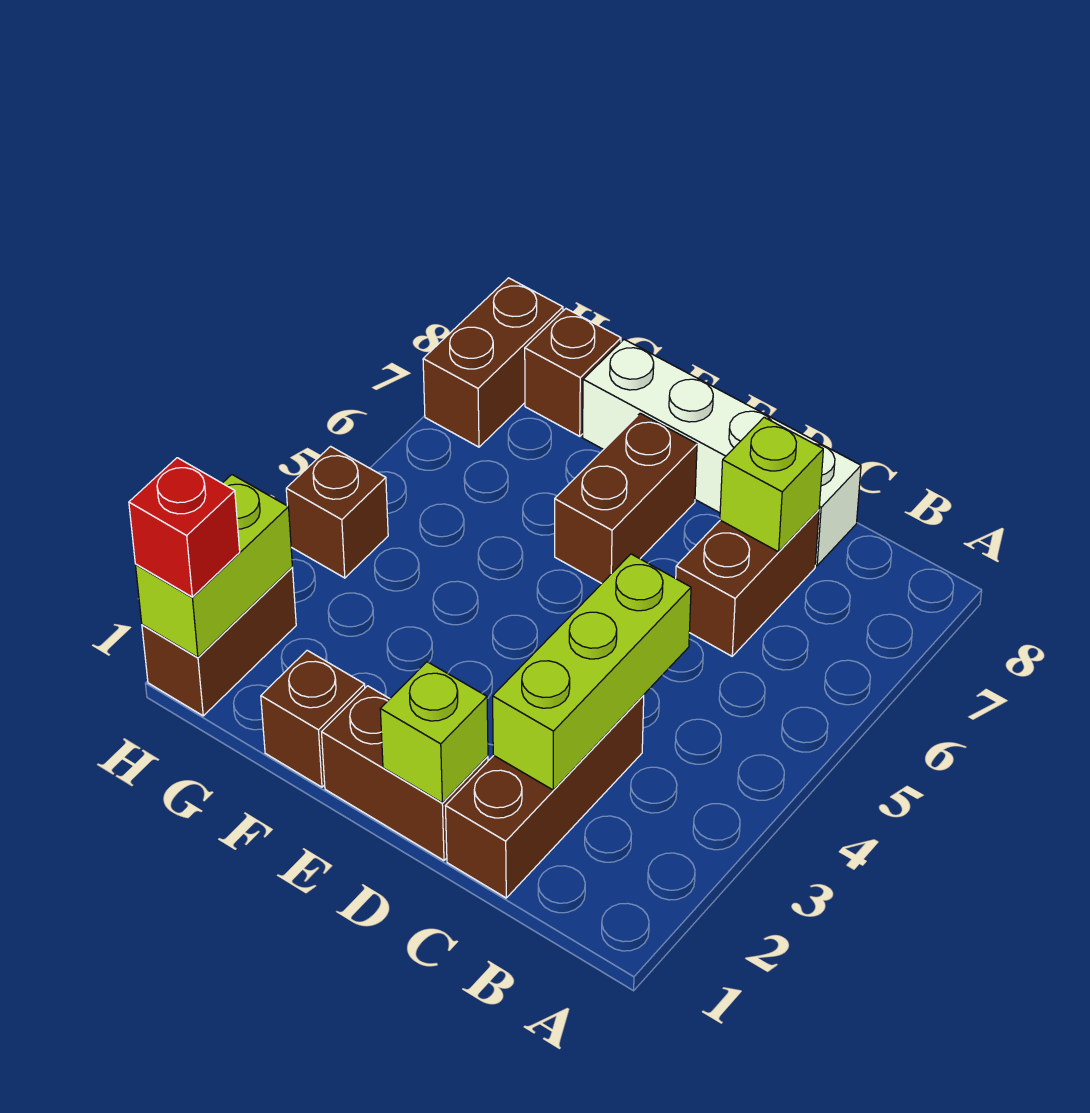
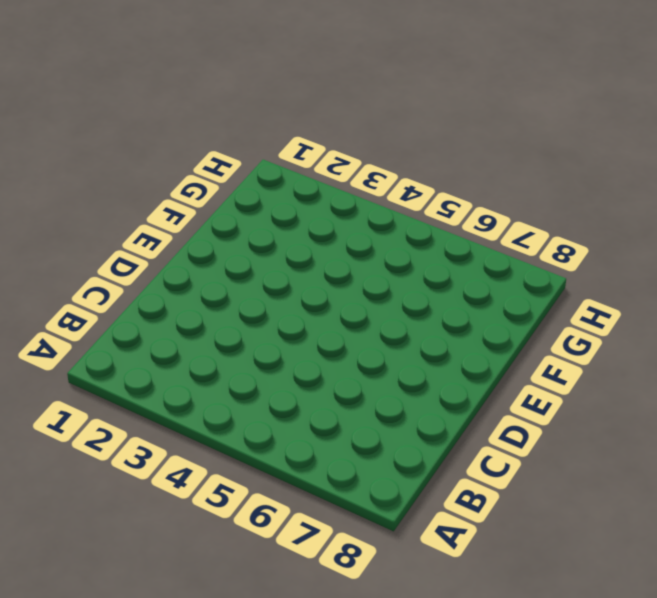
none -> brown brick C1:C3 level 1
none -> brown brick C6:C7 level 1
none -> white brick C8:F8 level 1

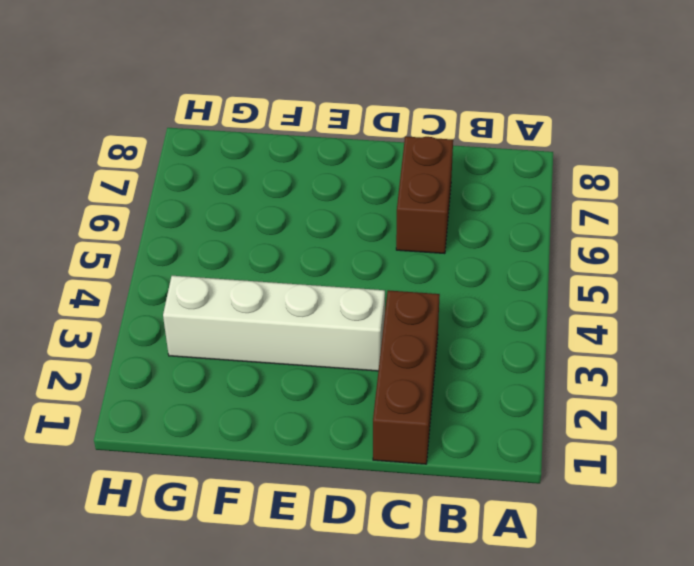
white brick D3:G3 level 1 -> white brick C8:F8 level 1
none -> brown brick D1:E1 level 1
none -> brown brick E6:E7 level 1
none -> brown brick F1 level 1

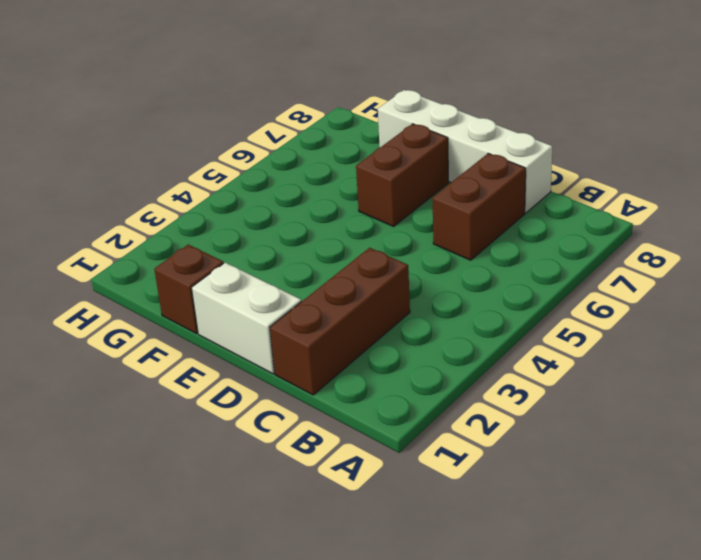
white brick D1:E1 level 1 -> brown brick D1:E1 level 1
none -> brown brick G8 level 1
none -> brown brick H1:H2 level 1
none -> brown brick H4 level 1

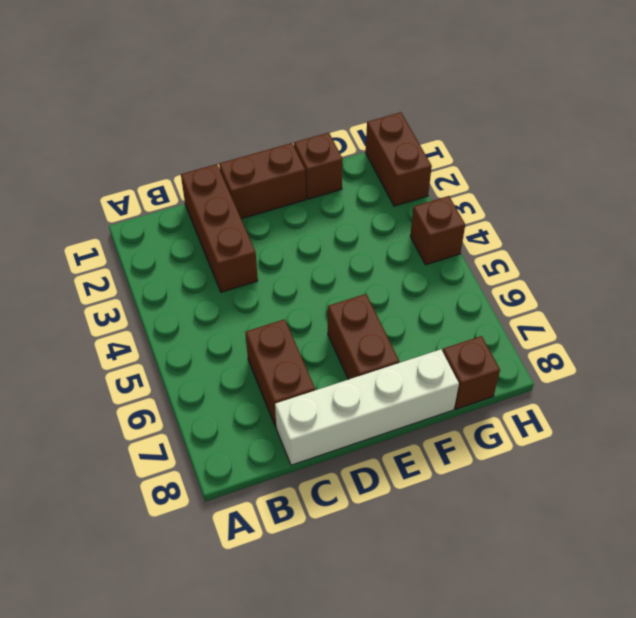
none -> brown brick H7:H8 level 1
none -> lime brick C2:C4 level 2
none -> lime brick C7 level 2

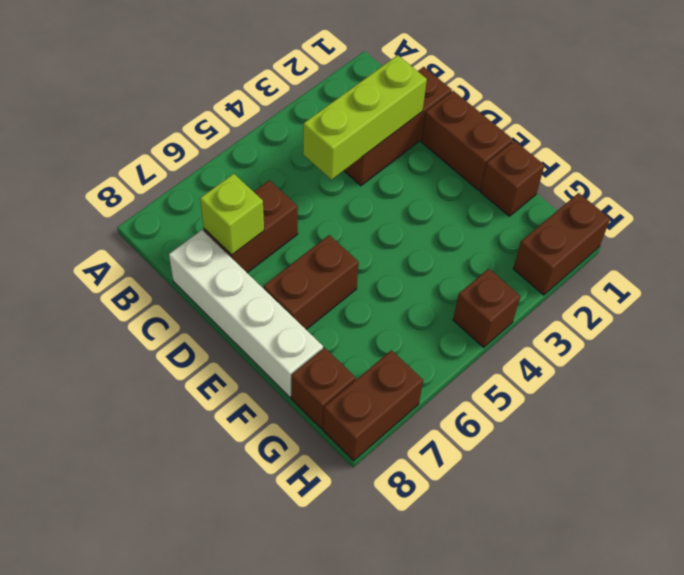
none -> lime brick D1 level 2
none -> lime brick H1:H2 level 2
none -> red brick H1 level 3

